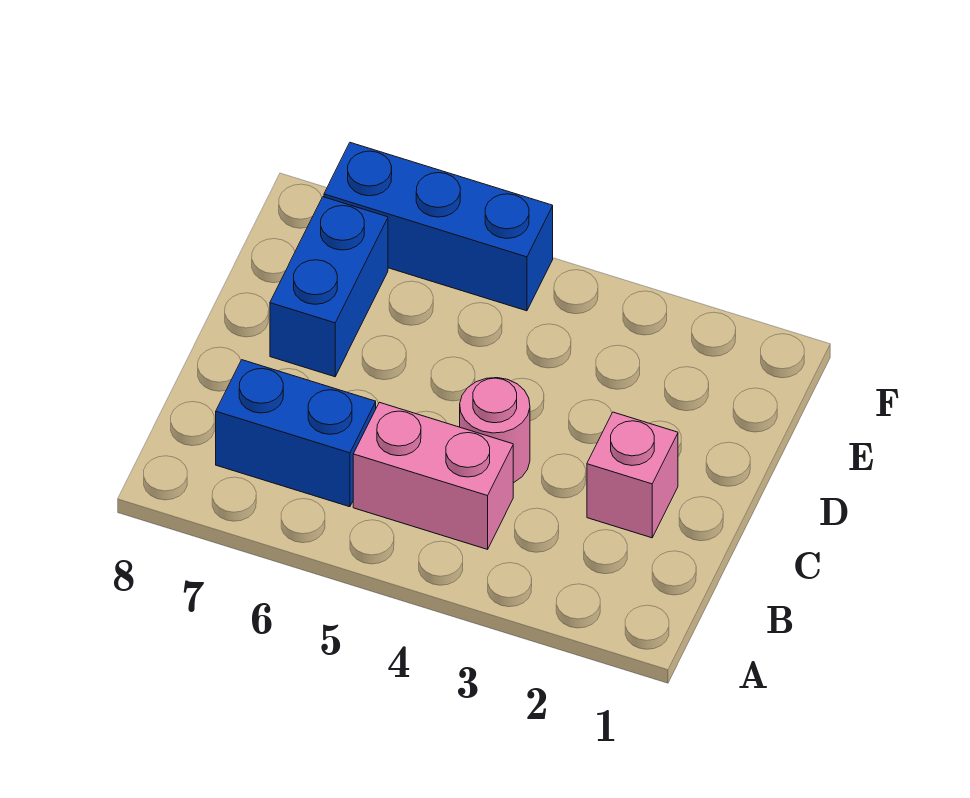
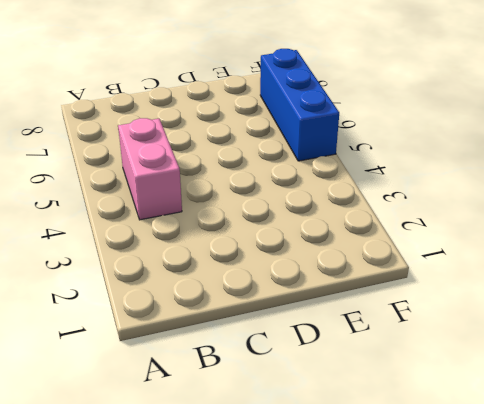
none -> blue brick B6:B7 level 1
none -> pink brick C2 level 1

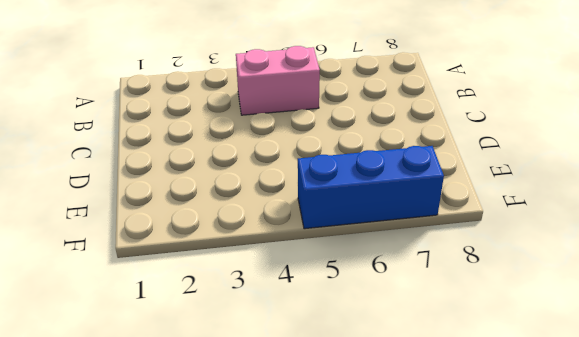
none -> blue brick B6:B7 level 1
none -> pink brick C2 level 1

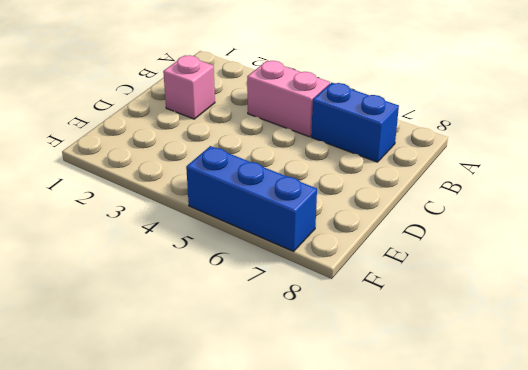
none -> pink round brick C4 level 1
none -> blue brick D7:E7 level 1

